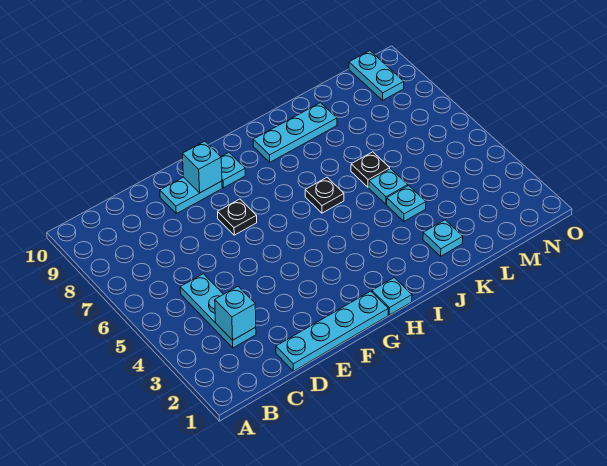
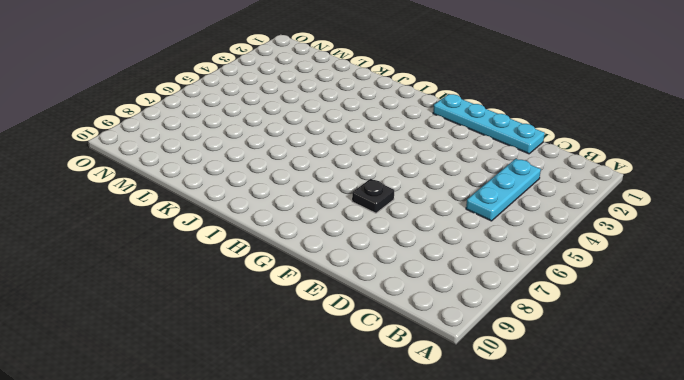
none -> cyan plate E9:F9 level 1
none -> cyan plate G9 level 1
none -> cyan plate H1 level 1

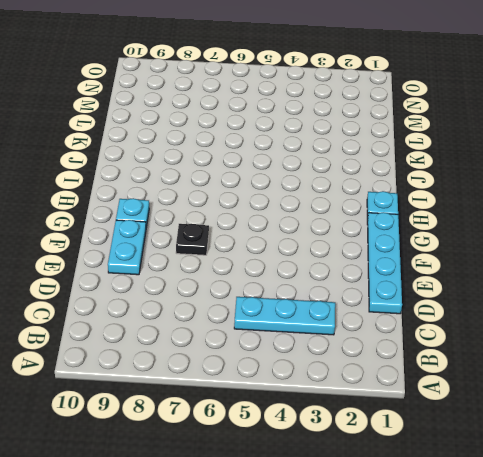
none -> black plate I6 level 1
none -> cyan plate I9:K9 level 1
none -> cyan plate K2 level 1

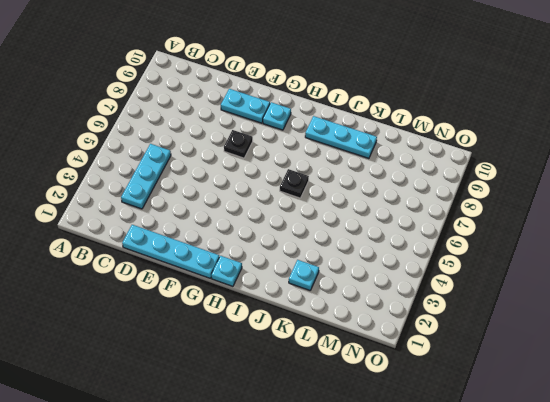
none -> cyan plate K4 level 1
none -> cyan plate K5 level 1
none -> black plate K6 level 1

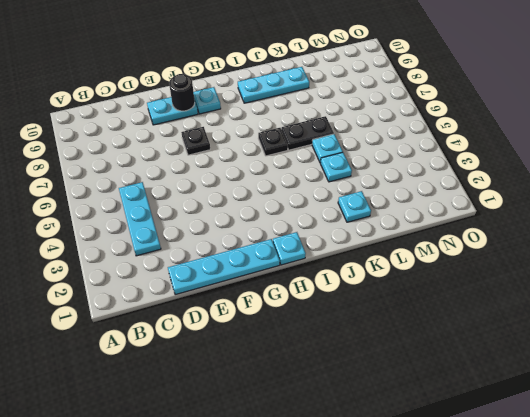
black round brick F9 level 2 -> cyan brick F9 level 2
black plate J6:K6 level 1 -> black plate K6 level 1
none -> cyan plate N9:N10 level 1
none -> cyan brick C3 level 2

